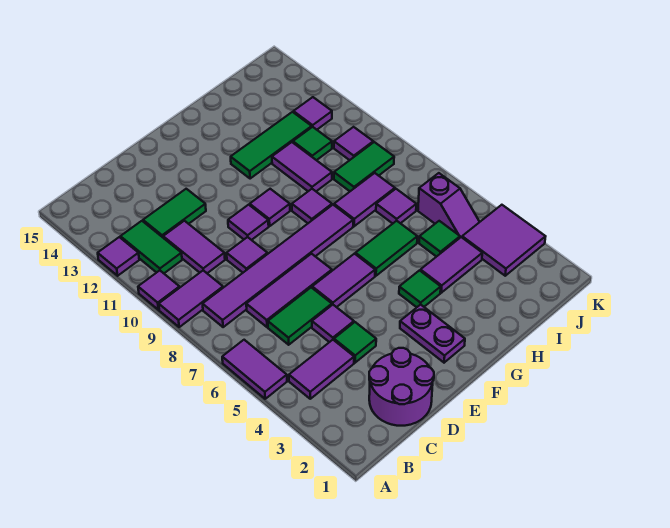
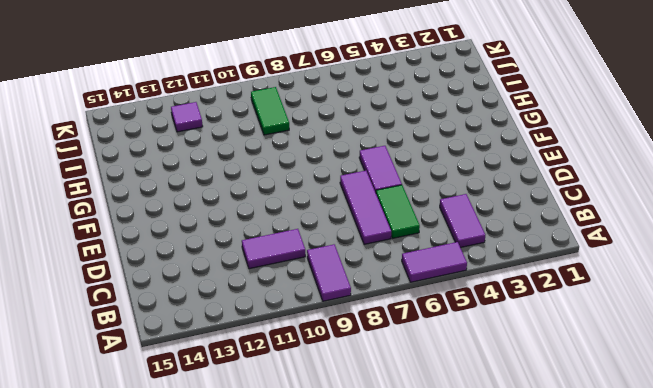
none -> purple tile A10 level 1
none -> purple tile A12 level 1
none -> purple tile B8:G8 level 1
none -> green tile B11:B12 level 1

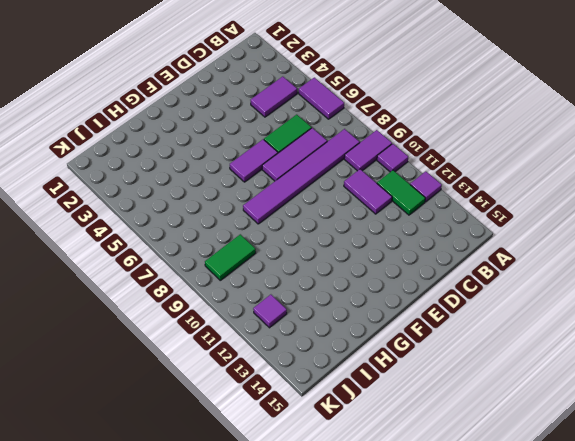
none -> purple round brick C1:D2 level 1
none -> green tile C12:D12 level 1
none -> green tile D4 level 1
none -> purple tile D5 level 1

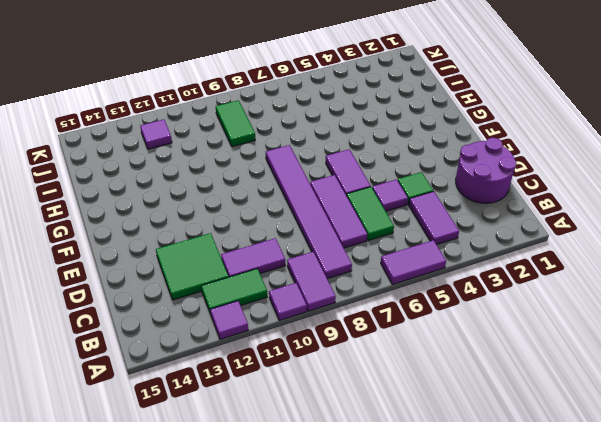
green tile C12:D13 level 1 -> green tile C12:D12 level 1
none -> purple tile D9 level 1
none -> purple tile E10 level 1
none -> purple plate F2:F3 level 1
none -> purple tile F10 level 1

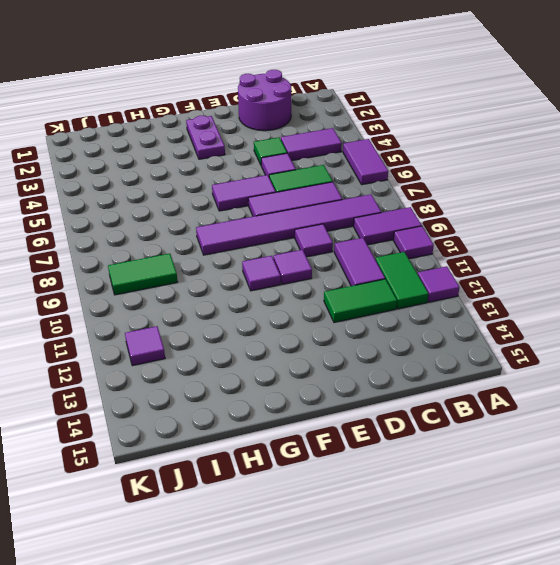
none -> green tile G4 level 1
none -> green tile G6:H6 level 1
none -> purple tile G9 level 1
none -> green tile G12:I12 level 1

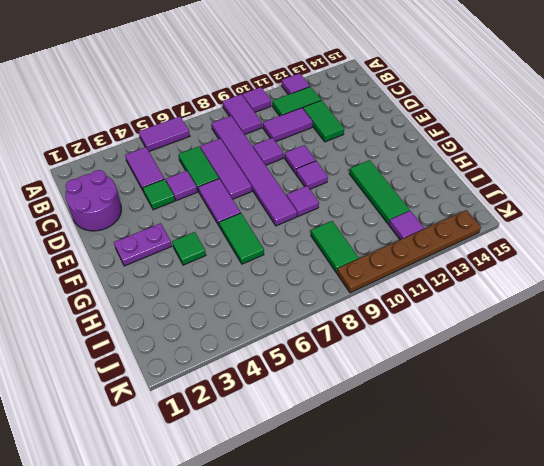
brown plate K9:K14 level 1 -> none
none -> purple tile H4:I4 level 1
none -> purple tile H8:I8 level 1
none -> purple tile H10:H11 level 1
none -> green tile I5 level 1

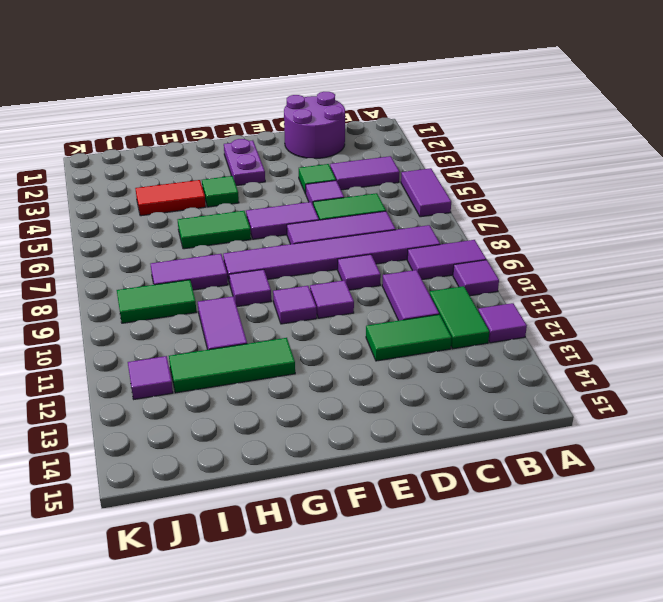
red tile H4:I4 level 1 -> purple tile H4:I4 level 1
none -> green tile I5 level 1
none -> purple tile I7 level 1
none -> green tile I11 level 1
none -> purple tile J3:K4 level 1

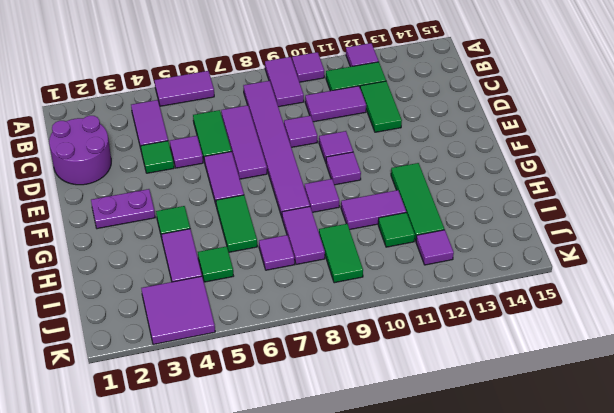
none -> purple slope J5:J6 level 1 top 6
none -> purple tile J10 level 1

